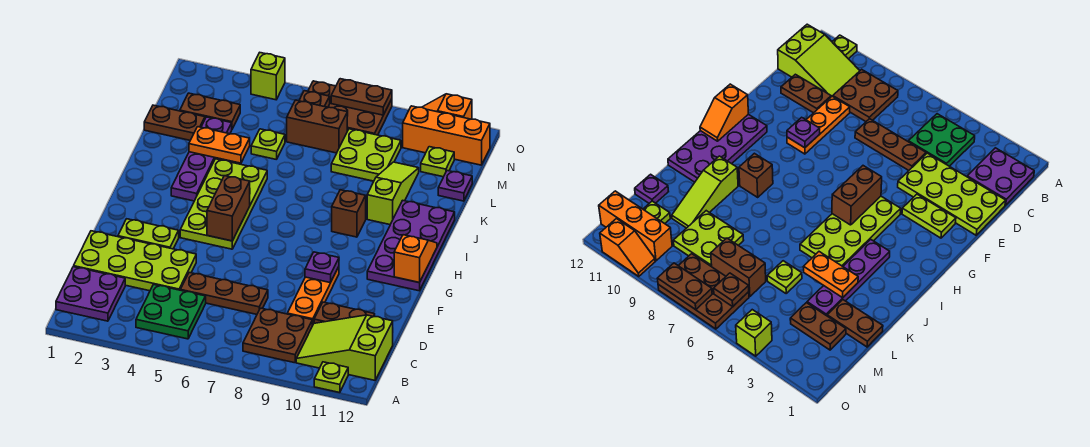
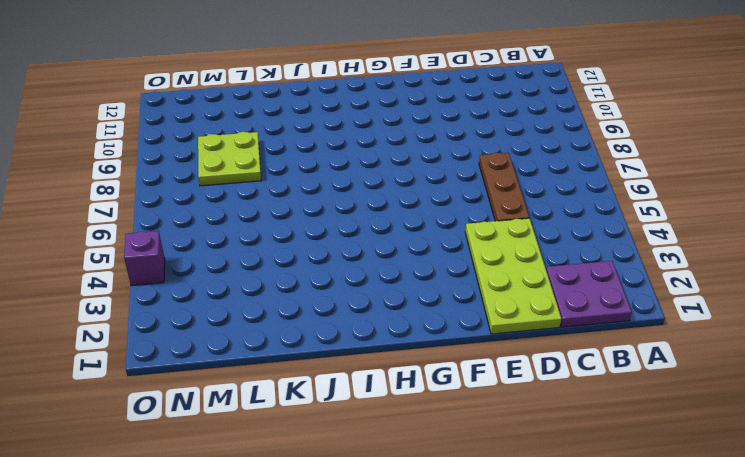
purple brick O4 level 1 -> lime brick O4 level 1
none -> lime plate A11 level 1
none -> green plate B4:C5 level 1
none -> brown plate B8:C9 level 1
none -> lime slope B10:C12 level 1 top 12

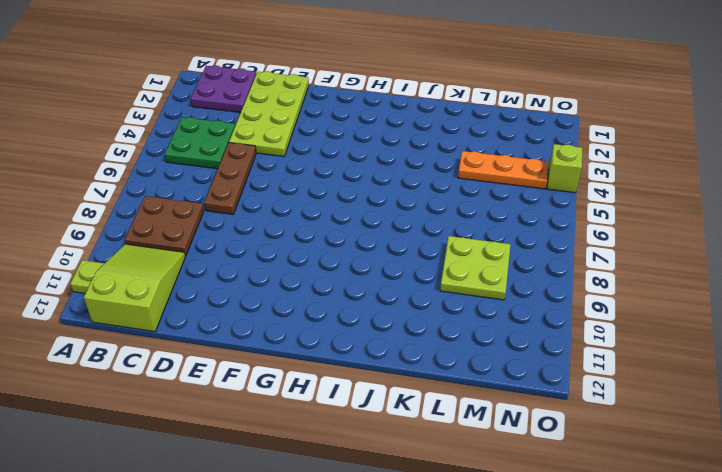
orange plate L4:N4 level 1 -> orange plate D9:F9 level 1
none -> brown plate D10:D11 level 1
none -> lime plate F2:F3 level 1
none -> lime plate G4:J5 level 1
none -> purple plate G11:J12 level 1

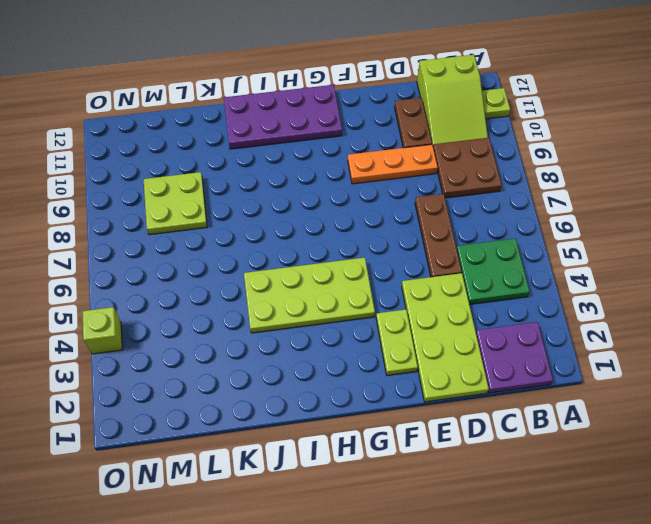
none -> purple plate I3:L3 level 1
none -> brown brick I9 level 1
none -> lime slope J10:L10 level 1 top J
none -> brown plate L1:L2 level 1

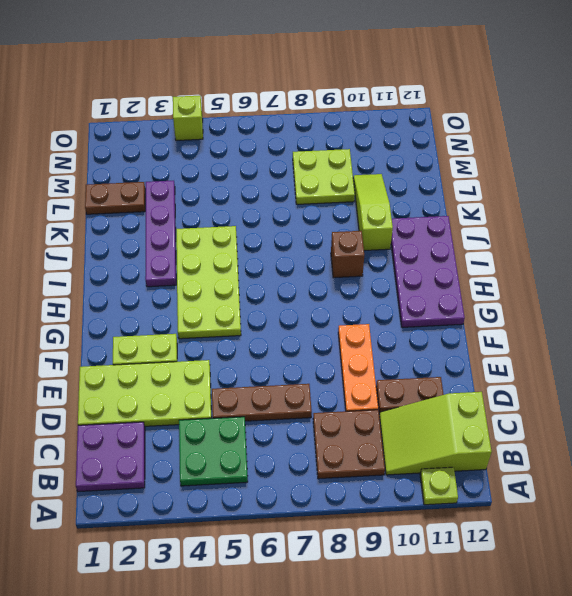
none -> lime plate L5 level 1
none -> purple plate L12 level 1
none -> brown plate M2:M3 level 1
none -> brown brick M6:M7 level 1

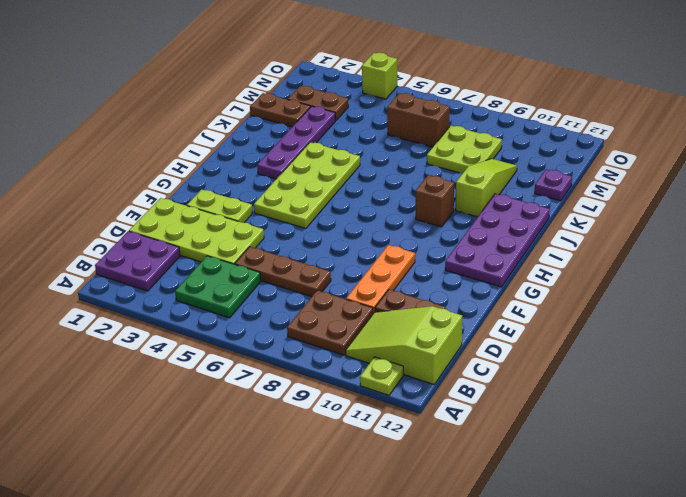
none -> lime plate L5 level 1
none -> lime plate M11 level 1
none -> brown plate N6:O8 level 1
none -> orange brick N10:N12 level 1

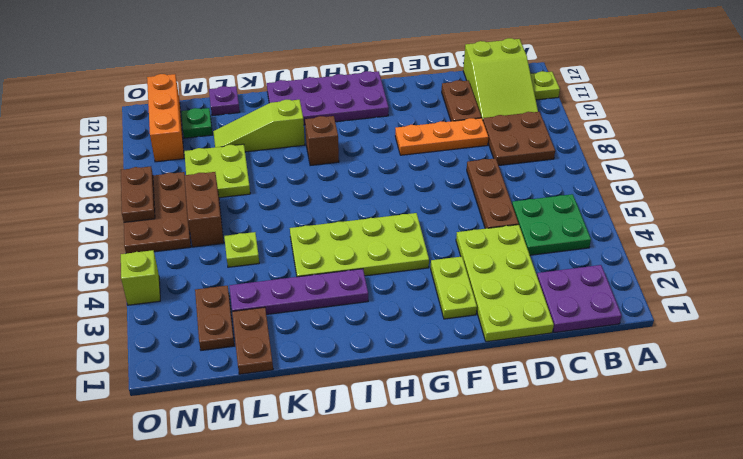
green plate M11 level 1 -> lime plate M11 level 1
none -> orange slope O10:O11 level 1 top 11
none -> purple plate F9 level 2
none -> brown brick G5:H5 level 2
none -> orange slope G12:H12 level 2 top G

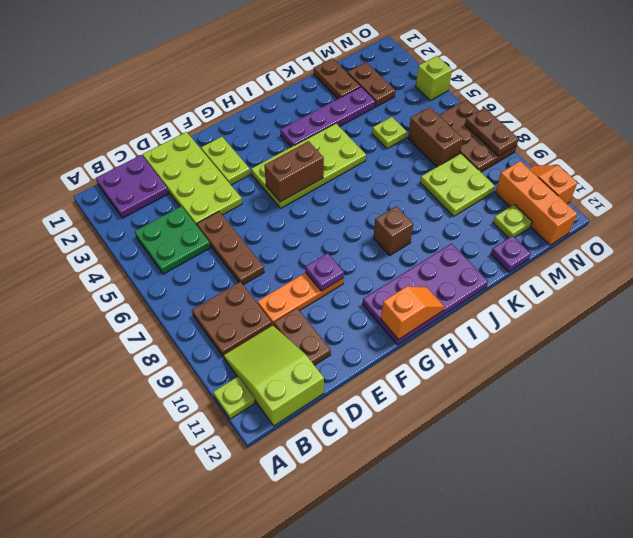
none -> lime slope J10:L10 level 1 top J
none -> orange plate K3:K4 level 2
none -> brown plate N6 level 2

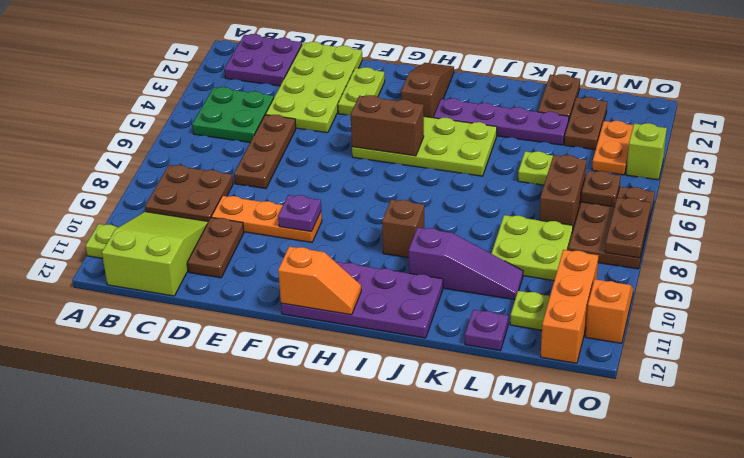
brown slope H1:H3 level 1 top 3 -> none
purple slope J10:L10 level 1 top J -> lime slope J10:L10 level 1 top J
orange plate N3:N4 level 1 -> orange plate K3:K4 level 2

